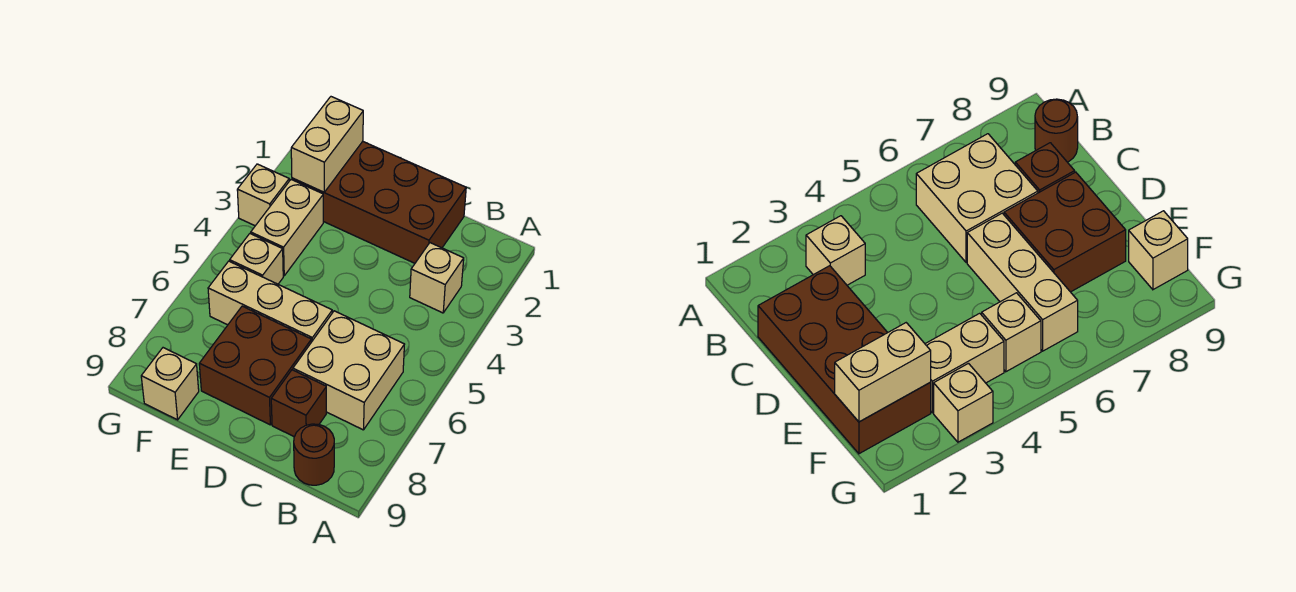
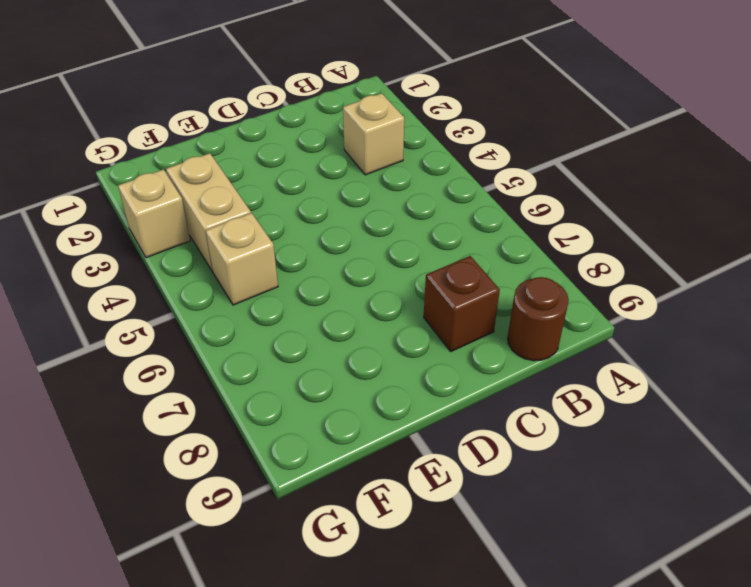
none -> tan brick B6:C7 level 1
none -> brown brick C1:F2 level 1
none -> tan brick D6:F6 level 1

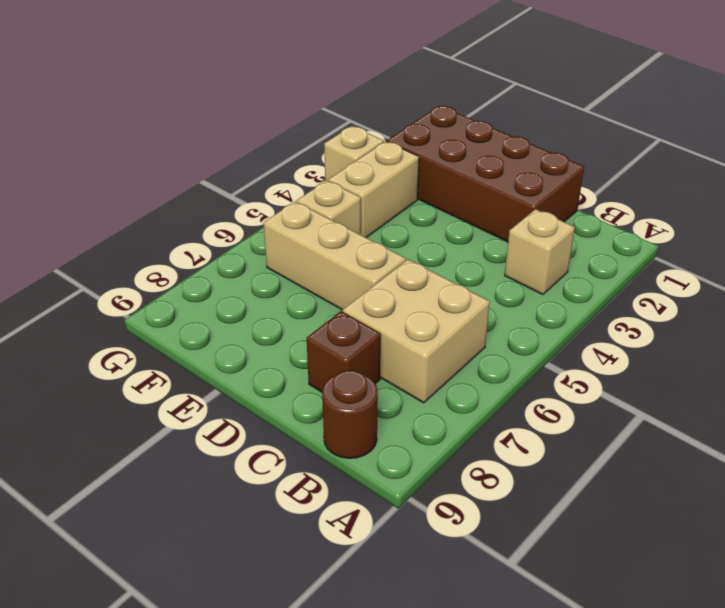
none -> brown brick D7:E8 level 1
none -> tan brick F9 level 1
none -> tan brick F1:F2 level 2

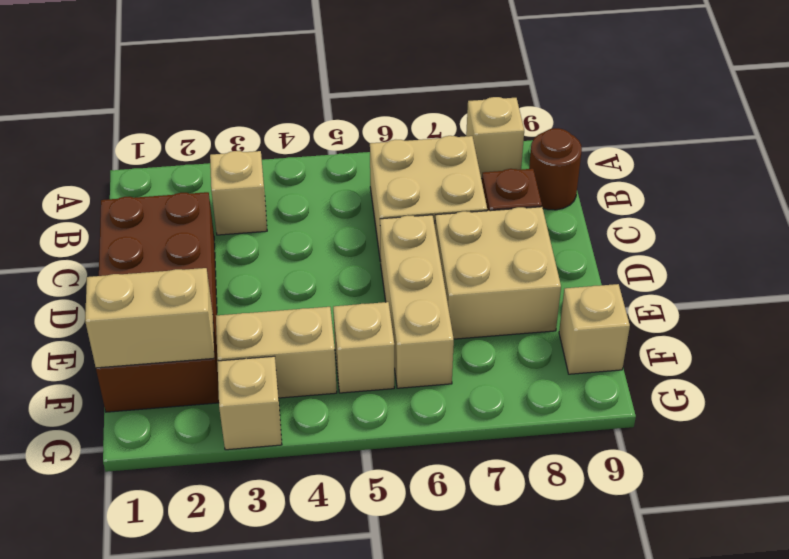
tan brick A8 level 1 -> none
tan brick D7:E8 level 1 -> brown brick D7:E8 level 1

